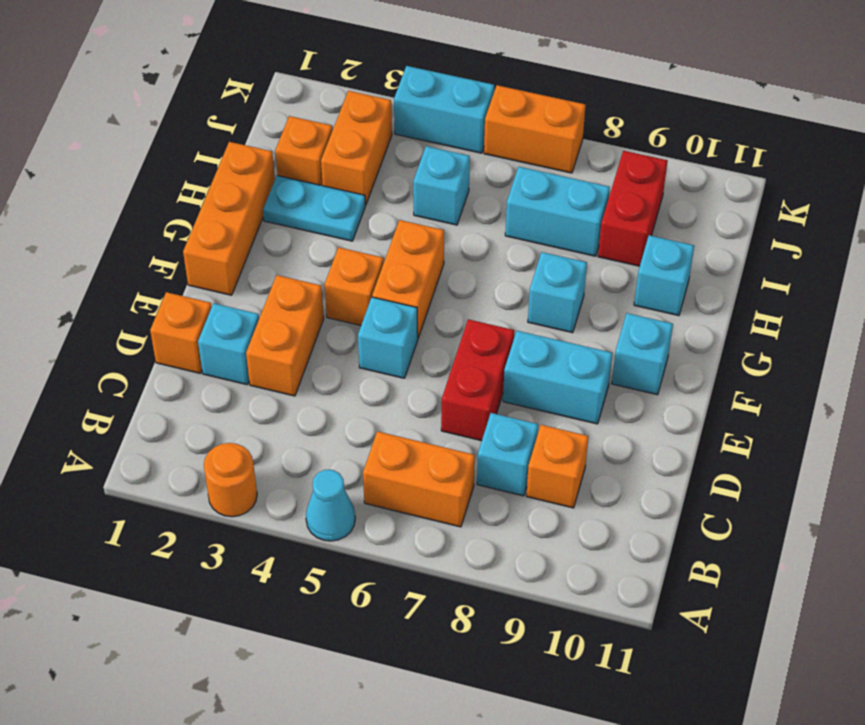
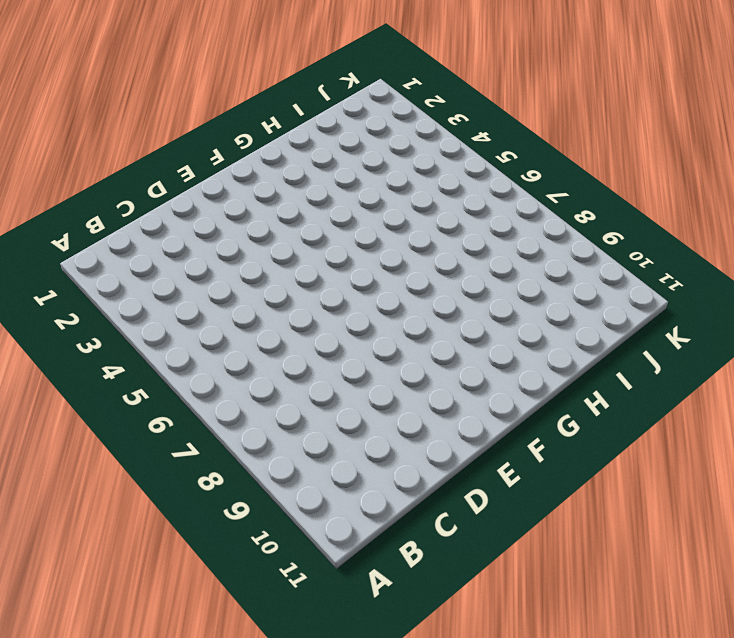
none -> orange round brick A3 level 1
none -> cyan cone A5 level 1
none -> orange brick B6:B7 level 1

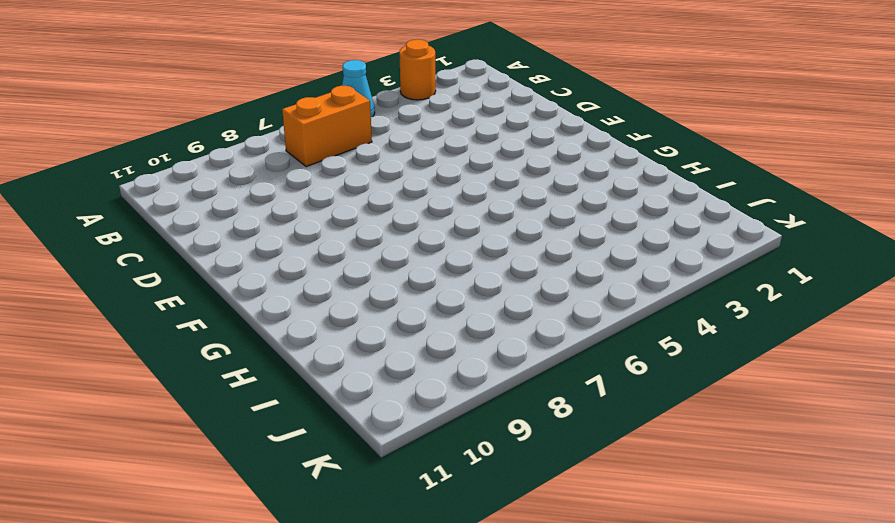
none -> cyan brick C8 level 1
none -> orange brick C9 level 1
none -> orange brick D1 level 1

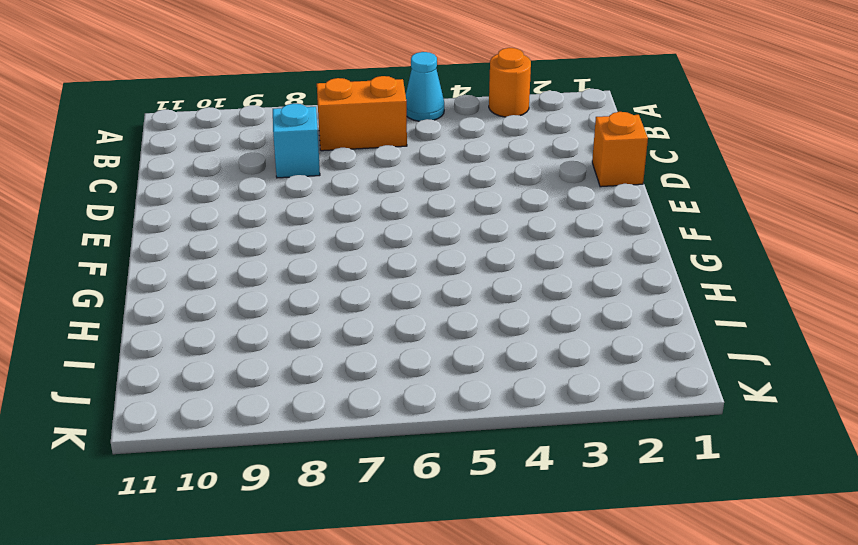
none -> orange brick C9 level 1
none -> cyan brick D2 level 1
none -> orange brick D3:E3 level 1

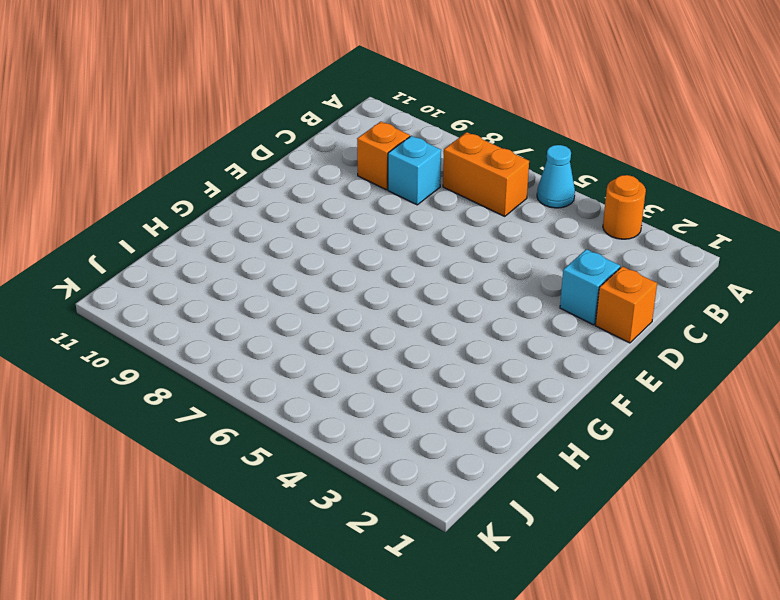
none -> orange brick D3:E3 level 1
none -> red brick D7:E7 level 1
none -> cyan brick E5 level 1

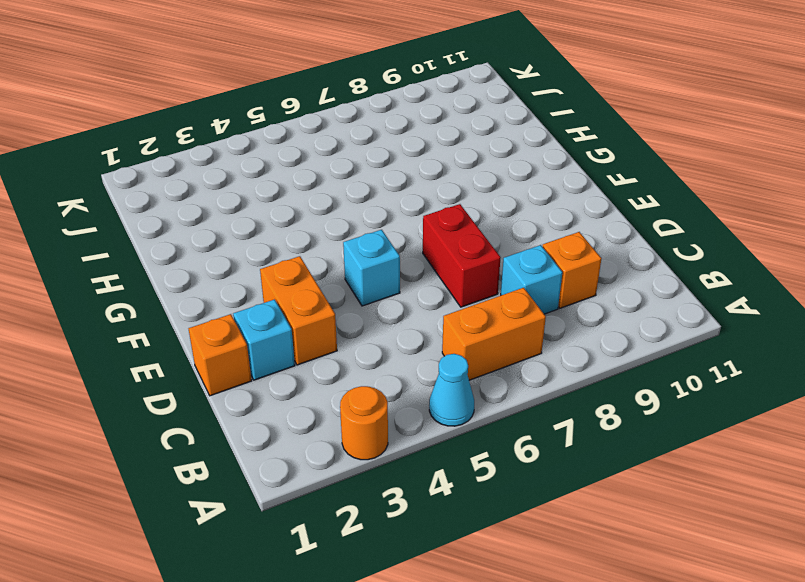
none -> cyan brick E8:E9 level 1
none -> orange brick F1:H1 level 1
none -> orange brick F4 level 1

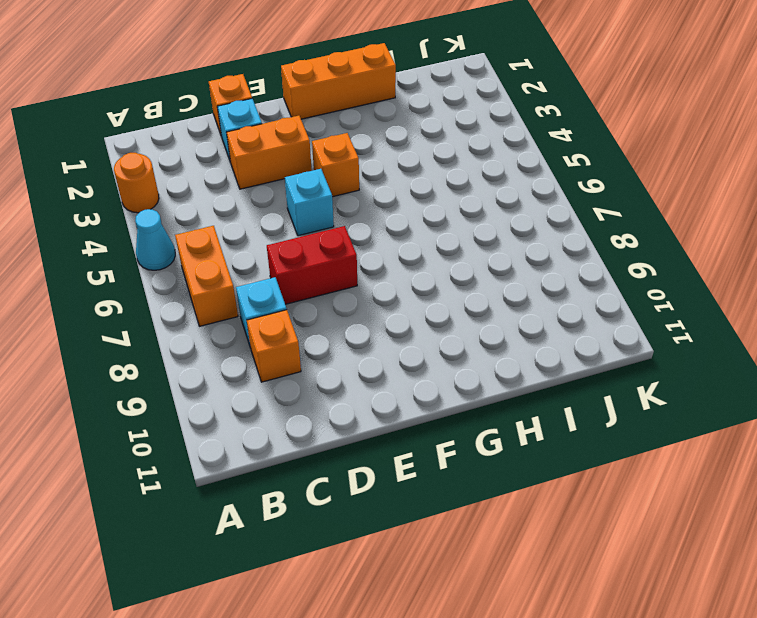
none -> cyan brick E8:E9 level 1
none -> orange brick F5:G5 level 1
none -> cyan brick F10 level 1

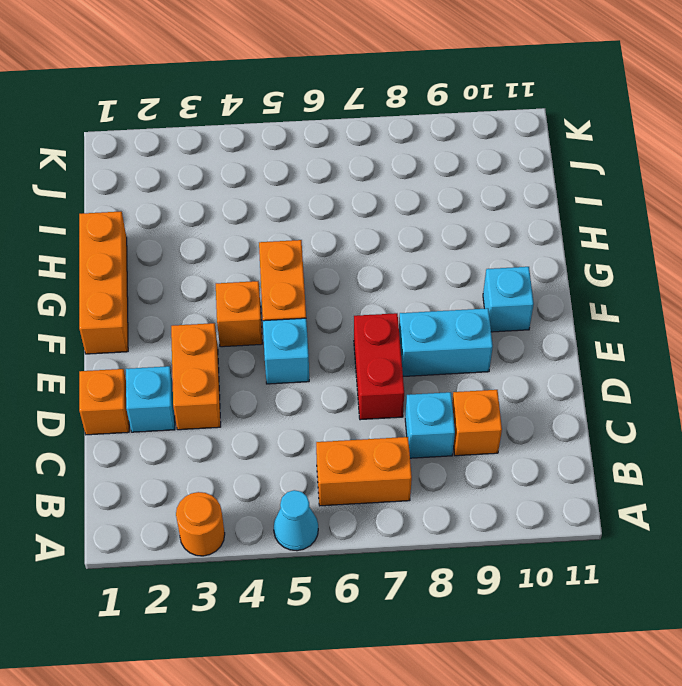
none -> cyan brick G8 level 1
none -> cyan plate H2:H3 level 1
none -> cyan brick H10 level 1

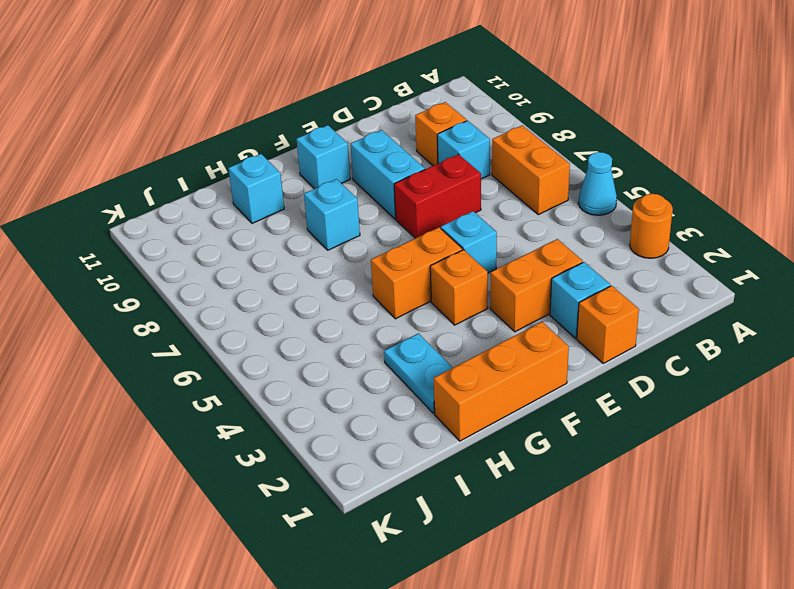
none -> orange brick I2 level 1
none -> orange brick I3:J3 level 1
none -> cyan brick I5 level 1

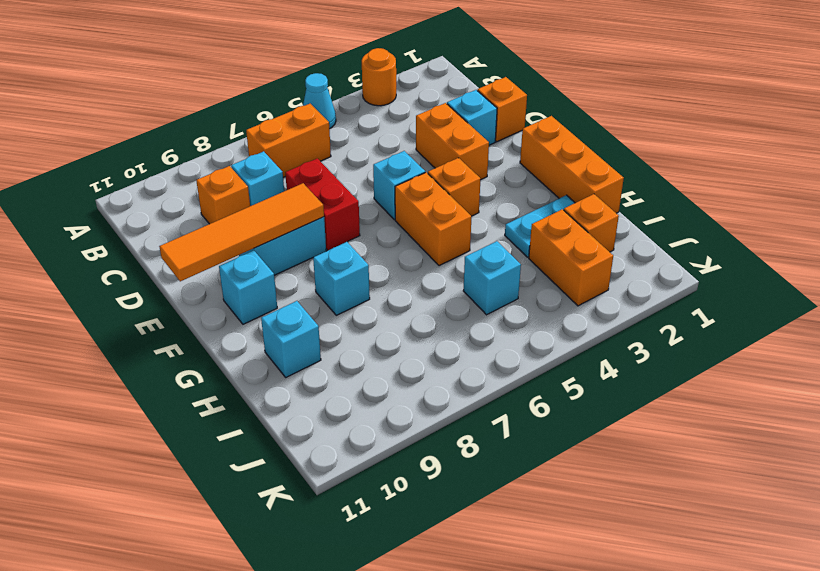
orange tile E8:E11 level 2 -> none
none -> cyan brick I7:I8 level 1
none -> red brick I9:J9 level 1
none -> cyan brick K4:K5 level 1

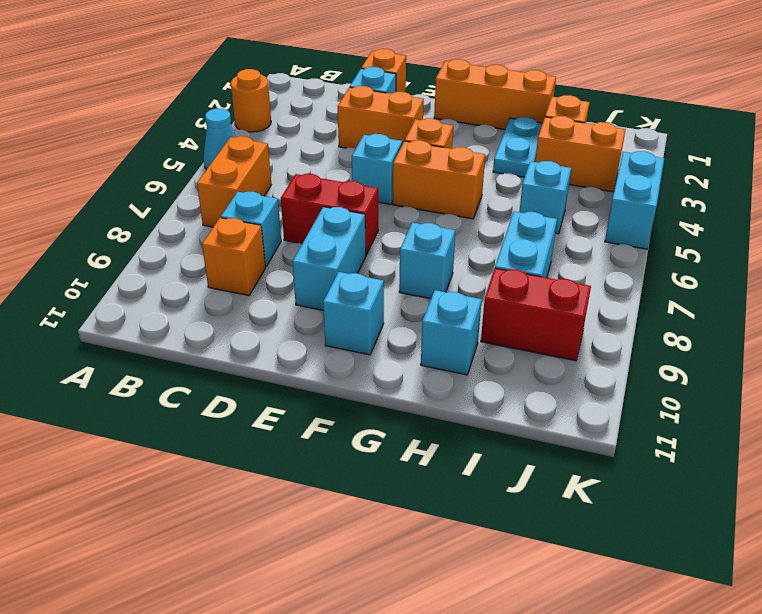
none -> orange brick K6:K7 level 1

